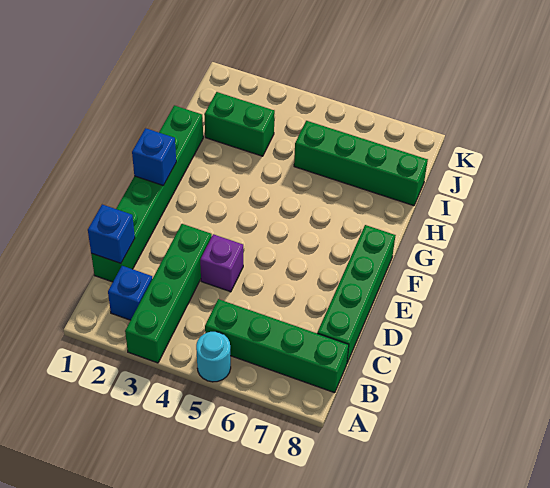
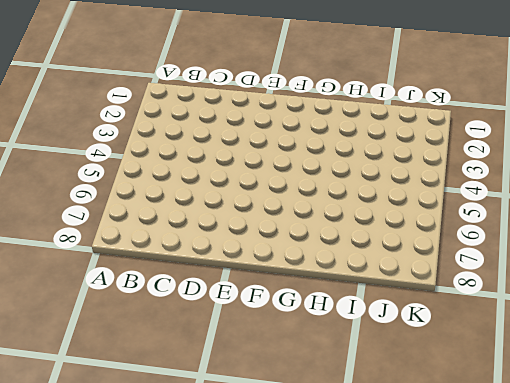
none -> green brick A3:D3 level 1
none -> cyan round brick A5 level 1

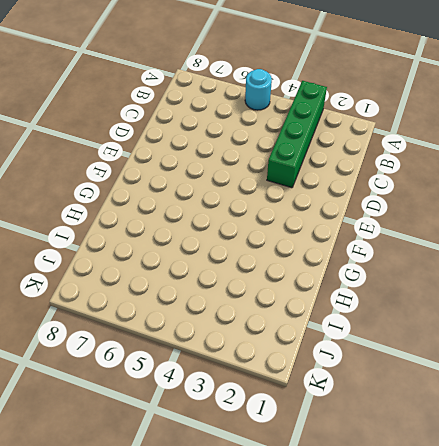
none -> blue brick B2 level 1
none -> green brick B5:B8 level 1

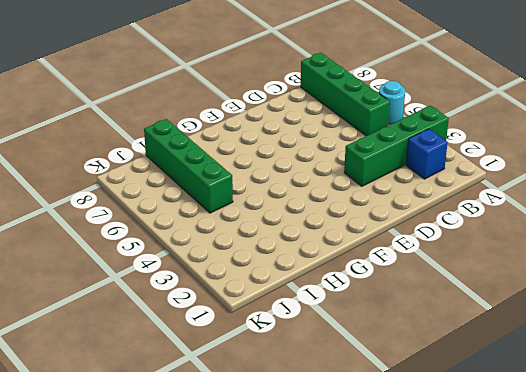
none -> green brick C1:H1 level 1
none -> green brick C8:F8 level 1

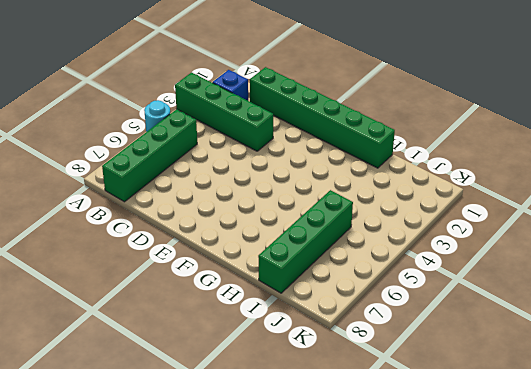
none -> green brick C8:F8 level 1
none -> purple brick D4 level 1

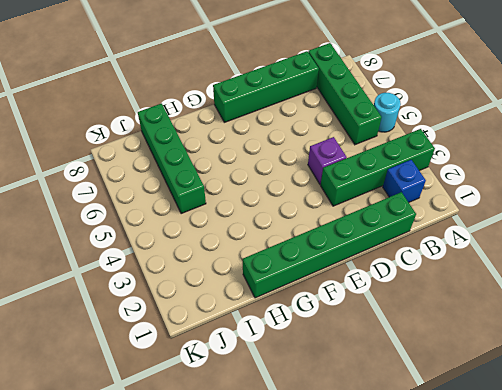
none -> green brick I2:I3 level 1
none -> blue brick C1 level 2

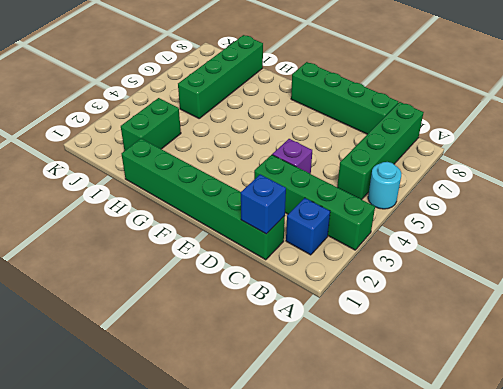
none -> blue brick F1 level 2

